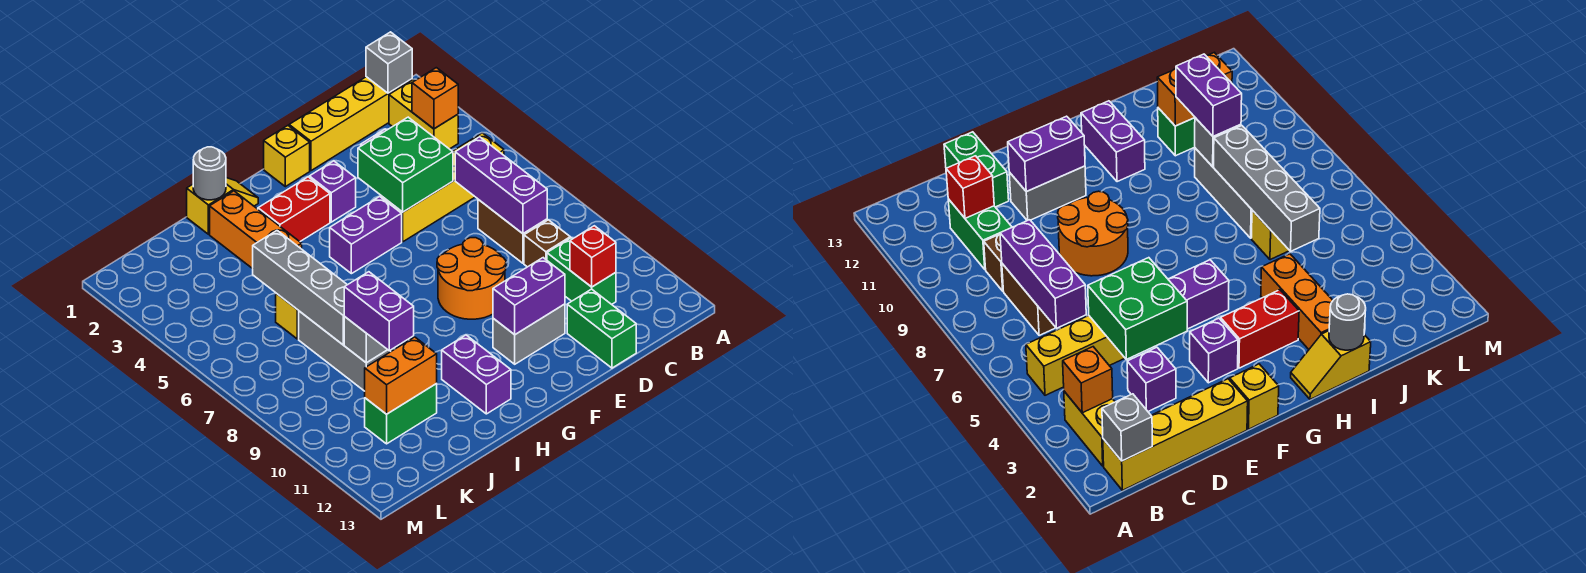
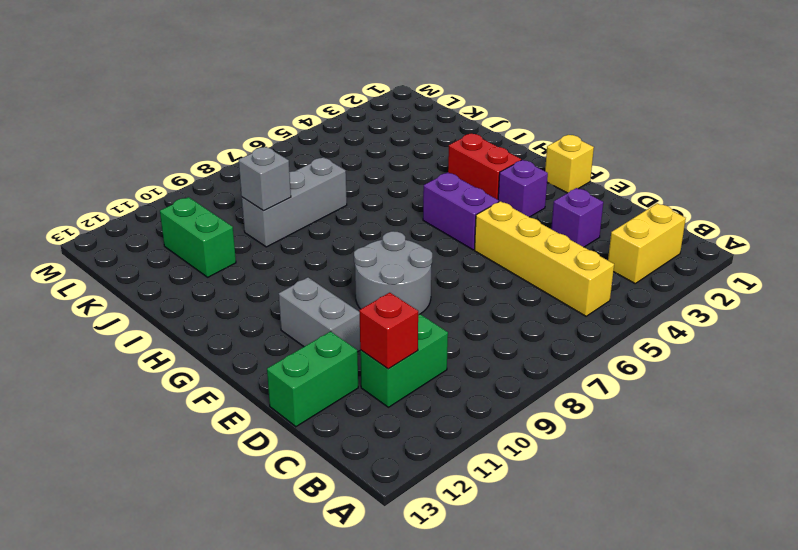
grey round brick E8:F9 level 1 -> orange round brick E8:F9 level 1
none -> yellow brick B1:E1 level 1
none -> brown brick C7:C8 level 1
none -> brown brick C9 level 1
none -> yellow slope H1:I1 level 1 top I

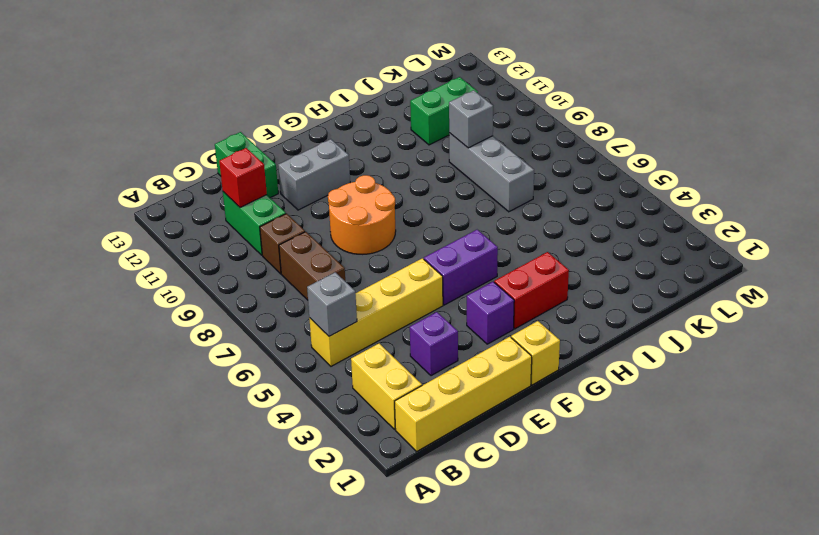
grey brick B5 level 2 -> grey brick B1 level 2
none -> yellow slope H1:I1 level 1 top I
none -> purple brick H11:H12 level 1
none -> orange brick I2:I4 level 1
none -> yellow brick J6 level 1

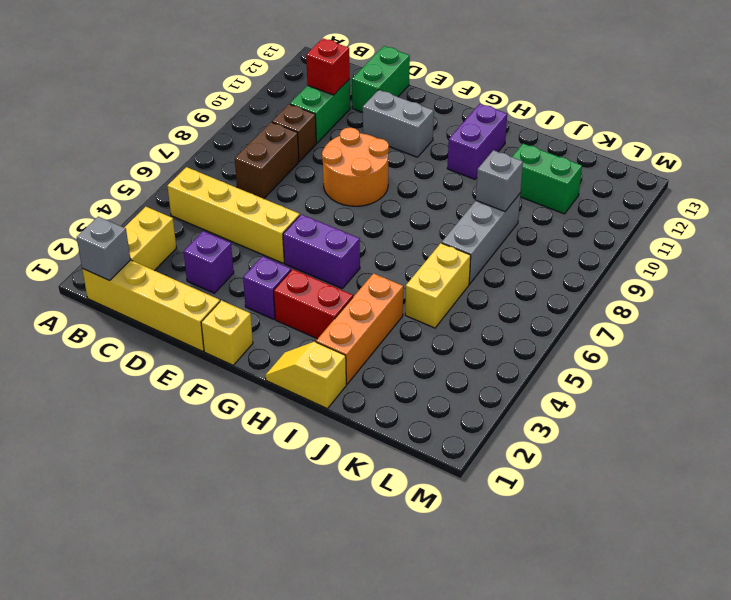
yellow brick J5:J6 level 1 -> yellow brick J6 level 1
none -> orange brick B3 level 2
none -> purple brick C6:C8 level 2
none -> green brick D4:E5 level 2
none -> purple brick E11:F11 level 2

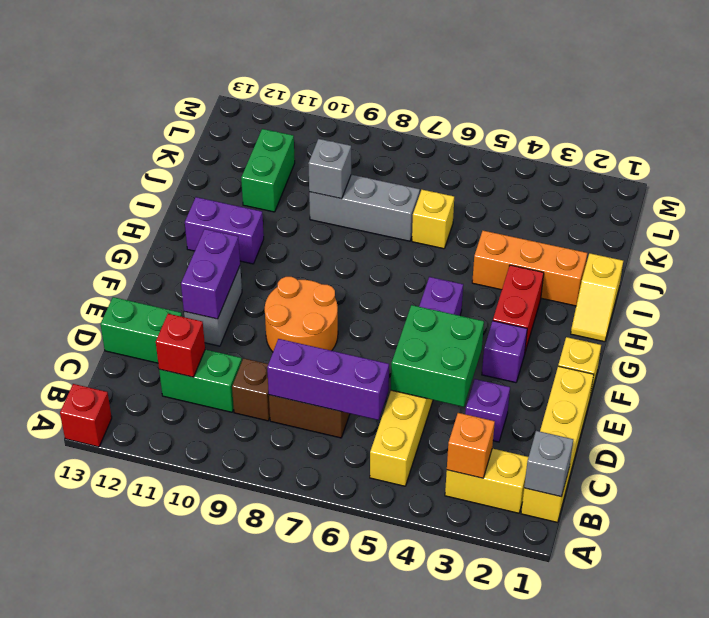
red brick A13 level 1 -> none
none -> grey round brick I1 level 2
none -> grey brick J5:J8 level 2
none -> orange brick J11:K11 level 2
none -> purple brick J9:J10 level 3

